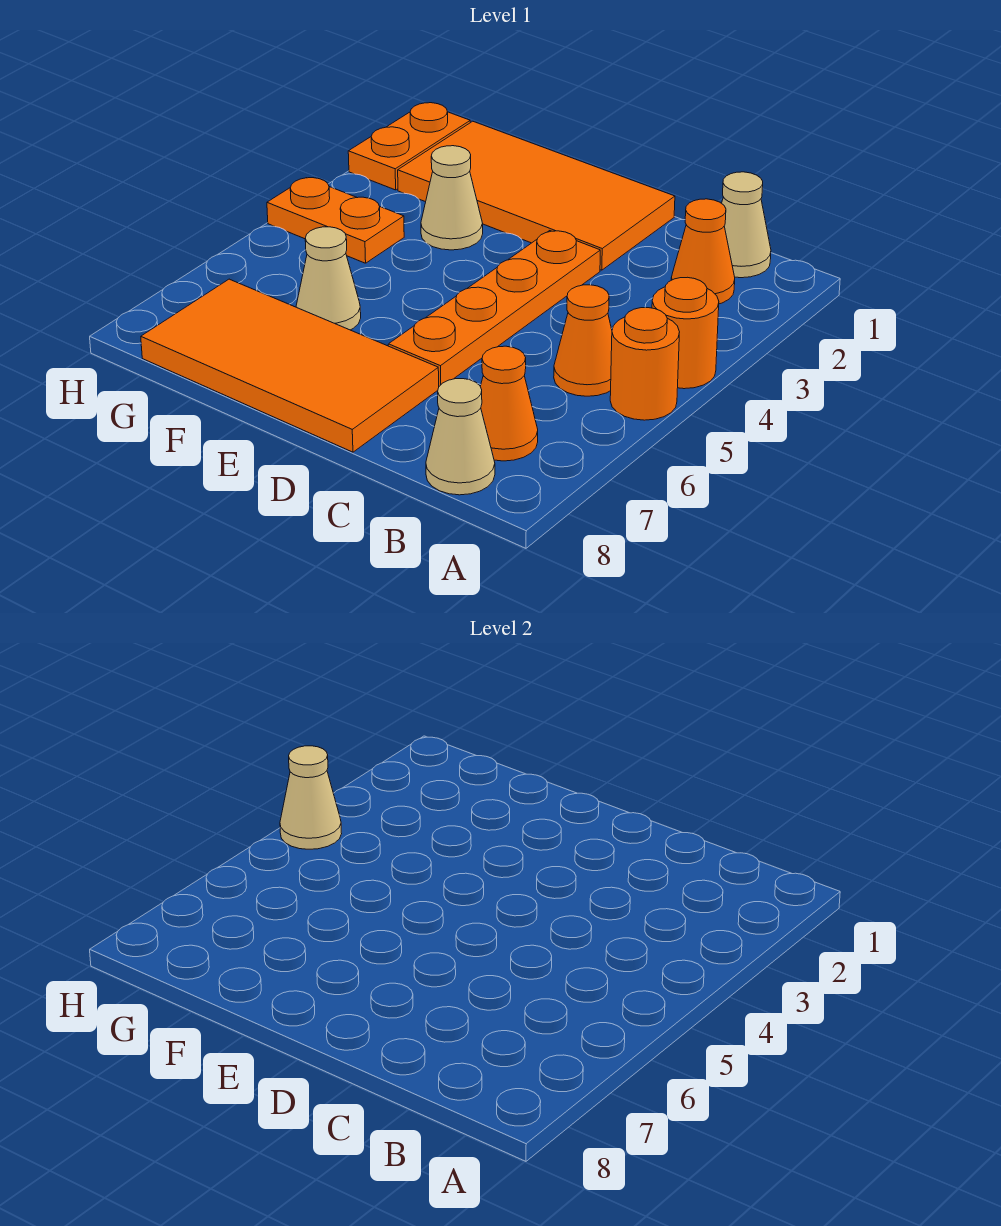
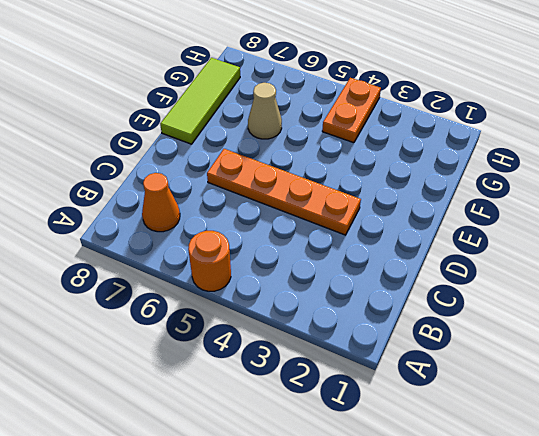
lime tile E8:G8 level 1 -> orange tile D7:G8 level 1
none -> orange round brick A4 level 1
none -> tan cone B1 level 1
none -> orange cone B2 level 1

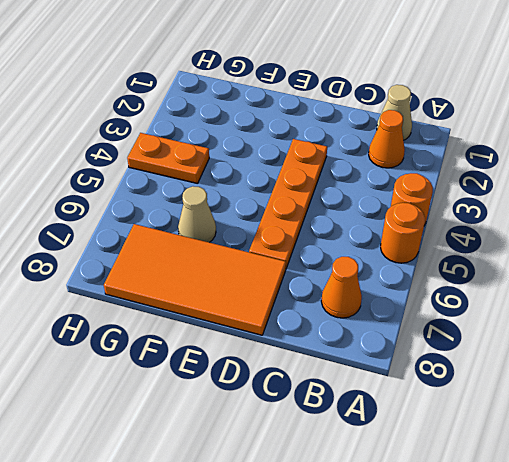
none -> orange cone B5 level 1
none -> tan cone B8 level 1
none -> orange tile D1:G2 level 1

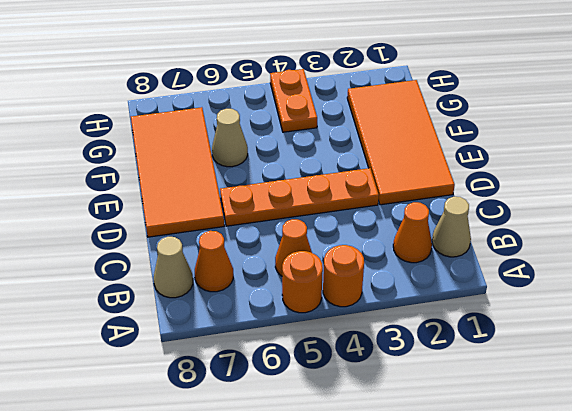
none -> tan cone F3 level 1
none -> orange plate H1:H2 level 1
none -> tan cone H4 level 2

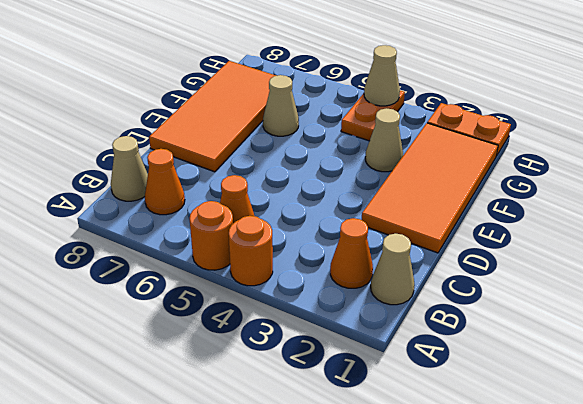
none -> orange plate D3:D6 level 1

